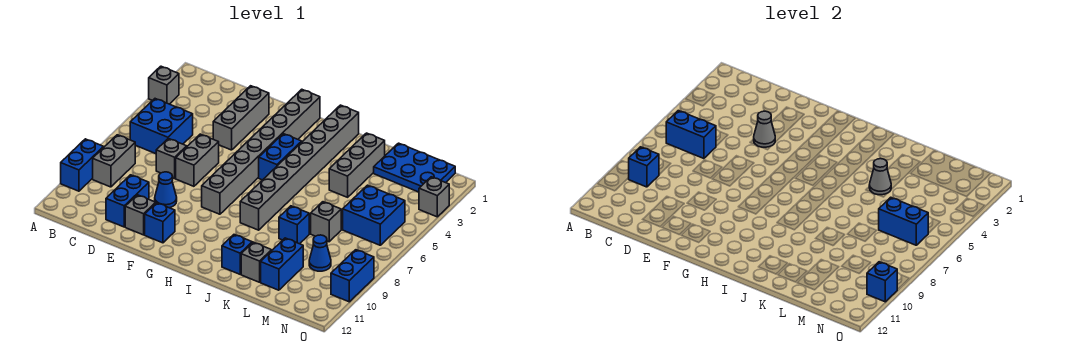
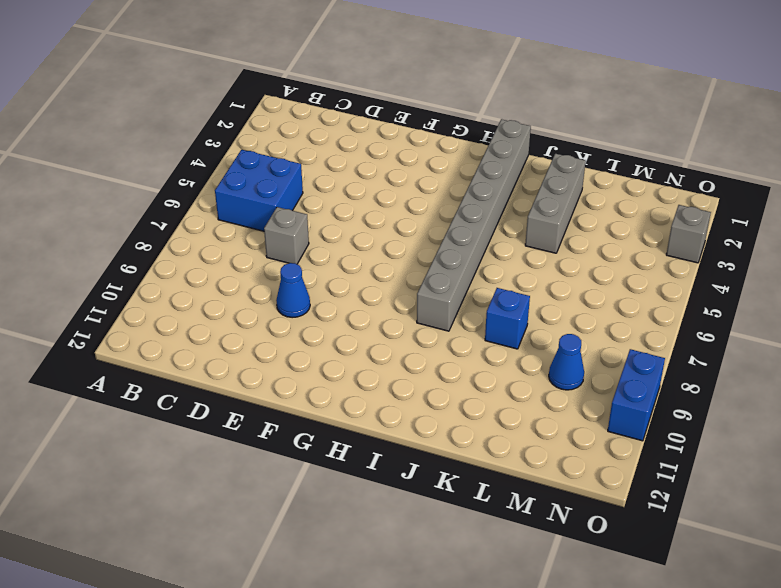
none -> grey brick A3 level 1
none -> blue brick A9:A10 level 1
none -> grey brick B8:B9 level 1
none -> blue brick D10:D11 level 1

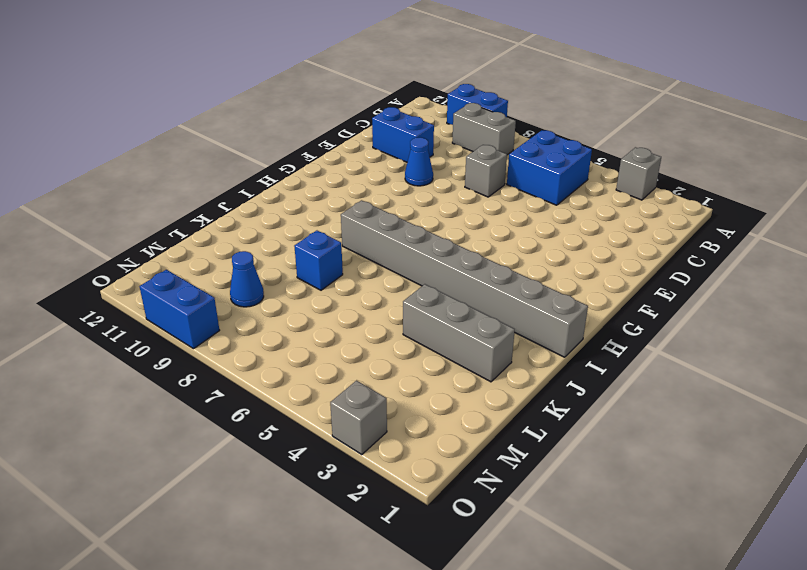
none -> grey brick E2:E4 level 1
none -> grey brick E6:E7 level 1
none -> grey brick E11 level 1
none -> blue brick F11 level 1

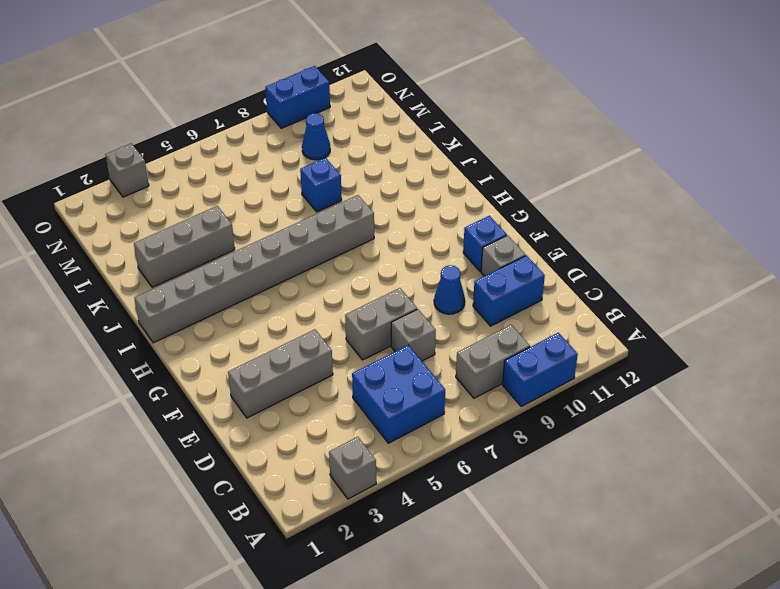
none -> grey brick G1:G8 level 1
none -> blue brick H4:H5 level 1
none -> blue brick J11 level 1
none -> grey brick K11 level 1

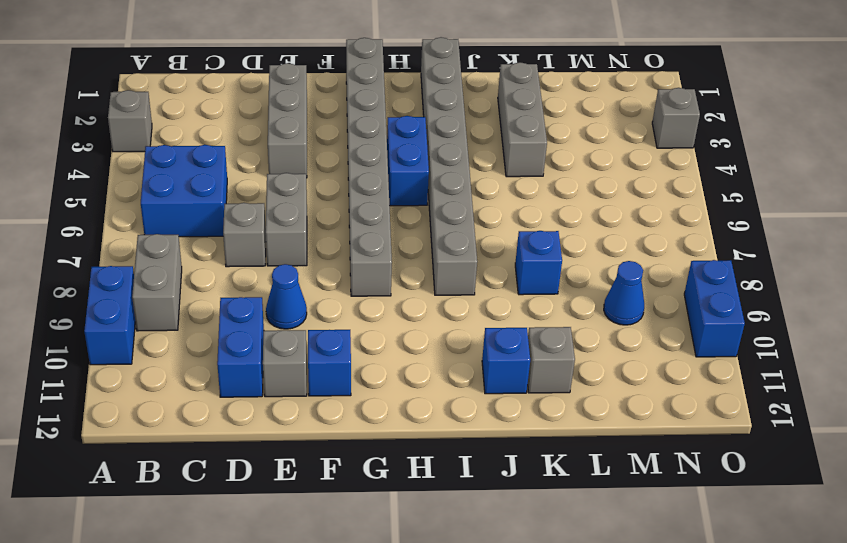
none -> blue plate L1:N2 level 1
none -> grey brick L7 level 1
none -> blue brick L10:L11 level 1
none -> blue brick M5:N6 level 1

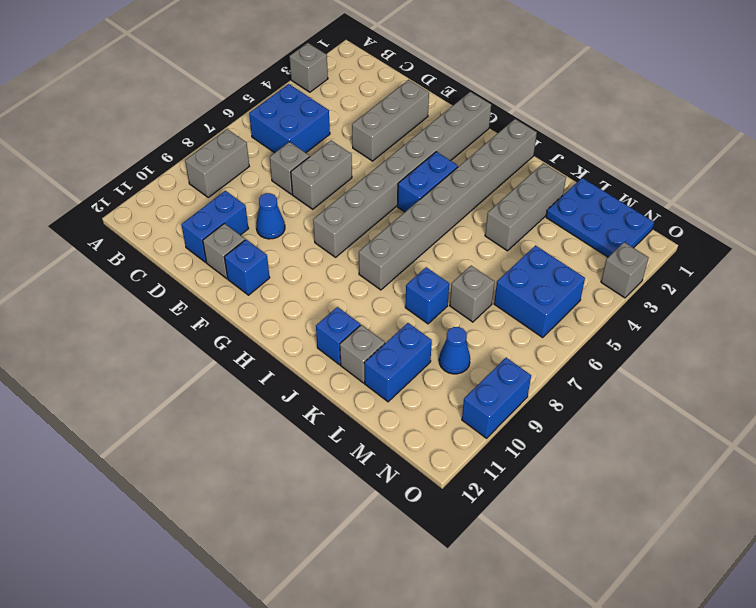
none -> blue brick A9:A10 level 1
none -> blue brick B6:C6 level 2
none -> blue brick B9 level 2
none -> grey cone E4 level 2

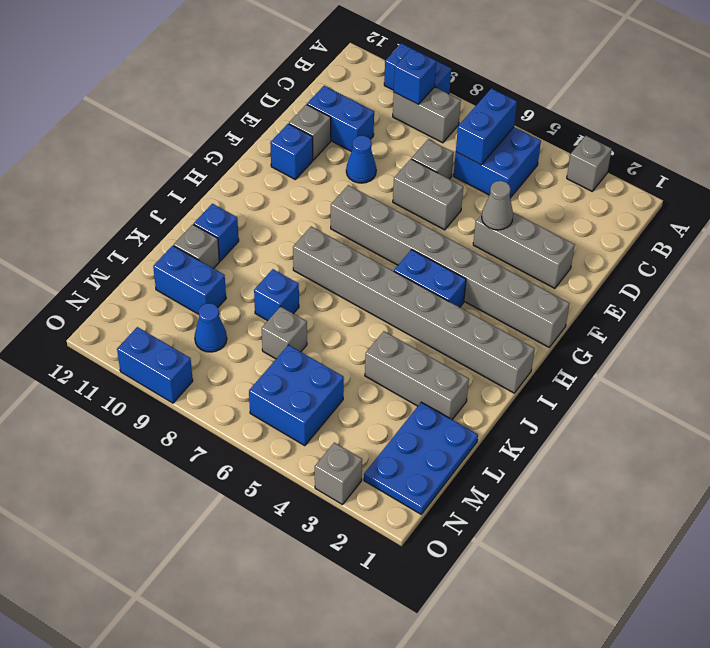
none -> grey cone K4 level 2
none -> blue brick M6:N6 level 2
none -> blue brick O10 level 2

